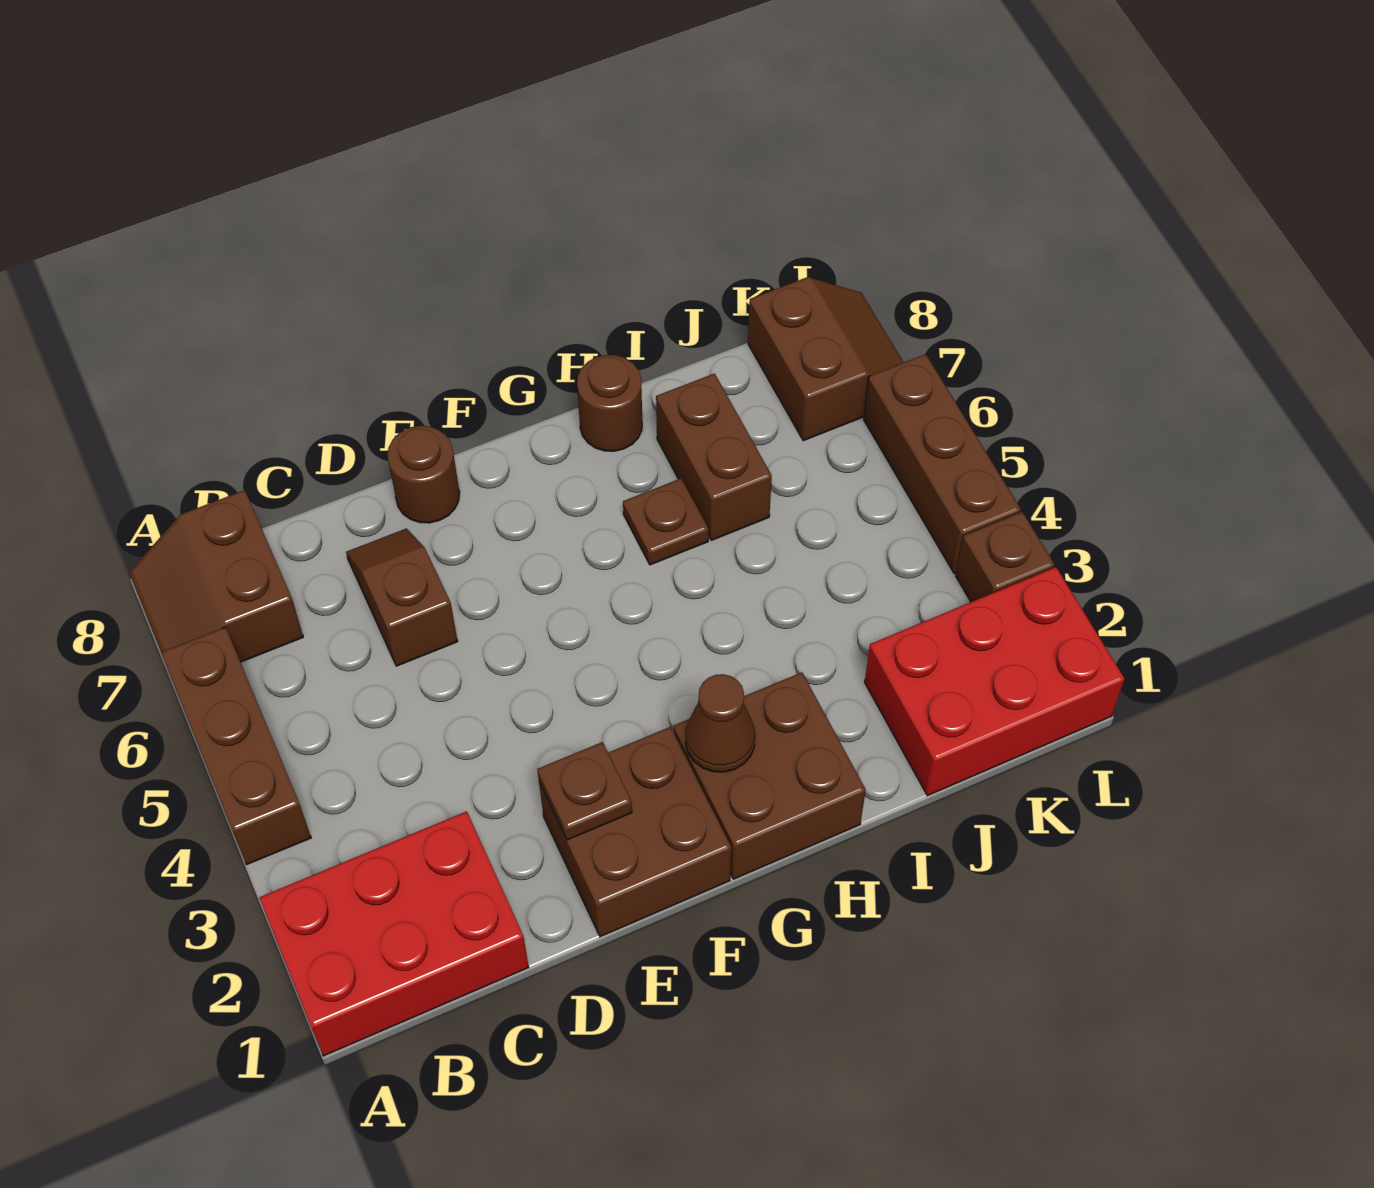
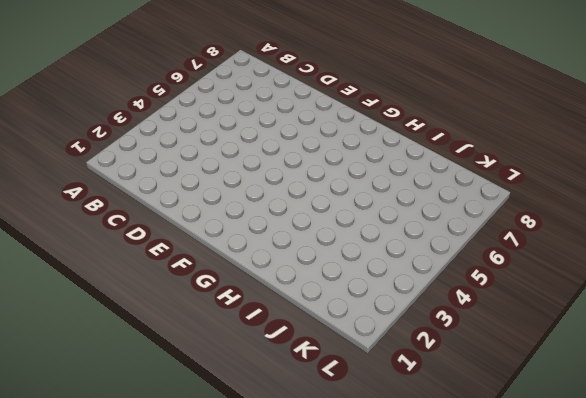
none -> red brick A1:C2 level 1
none -> brown brick A4:A6 level 1
none -> brown slope A7:B8 level 1 top B

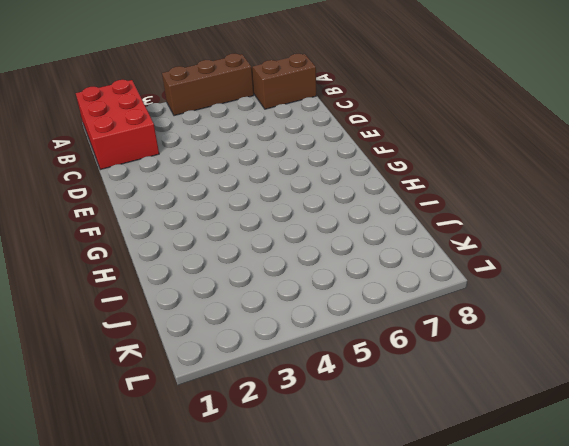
none -> brown slope D6:D7 level 1 top 6
none -> brown brick E1:F2 level 1
none -> brown round brick E8 level 1

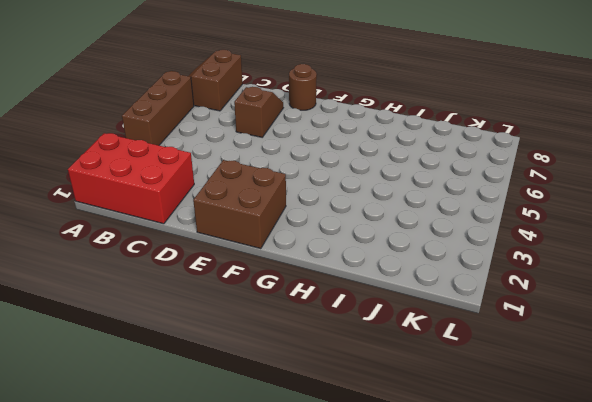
none -> brown brick G1:H2 level 1
none -> brown plate H6 level 1
none -> brown round brick H8 level 1

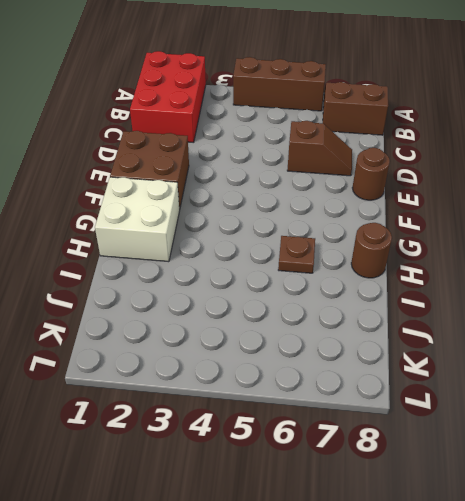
white brick G1:H2 level 1 -> brown brick G1:H2 level 1
none -> brown brick I6:I7 level 1
none -> red brick J1:L2 level 1
none -> brown slope K7:L8 level 1 top K

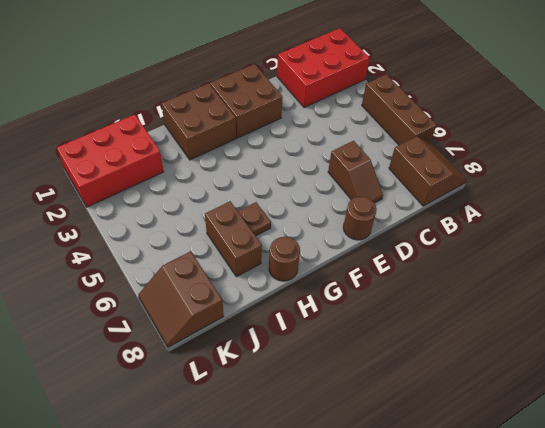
none -> brown brick L3 level 1
none -> brown brick L4:L6 level 1
none -> brown plate E2 level 2

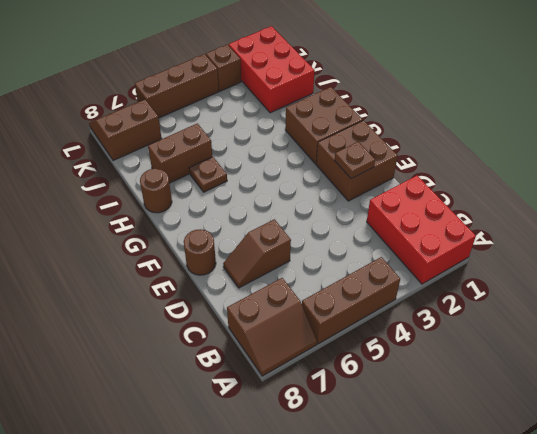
none -> brown cone G2 level 2

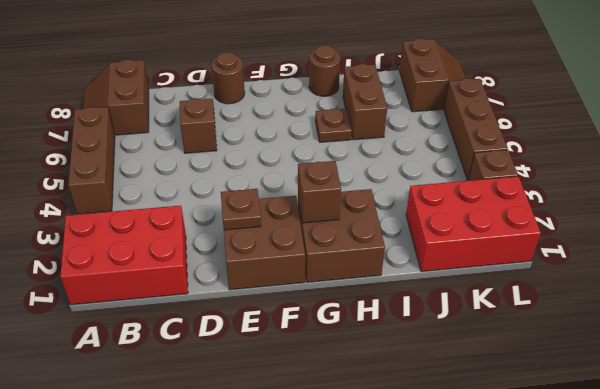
brown brick G2 level 2 -> brown cone G2 level 2

